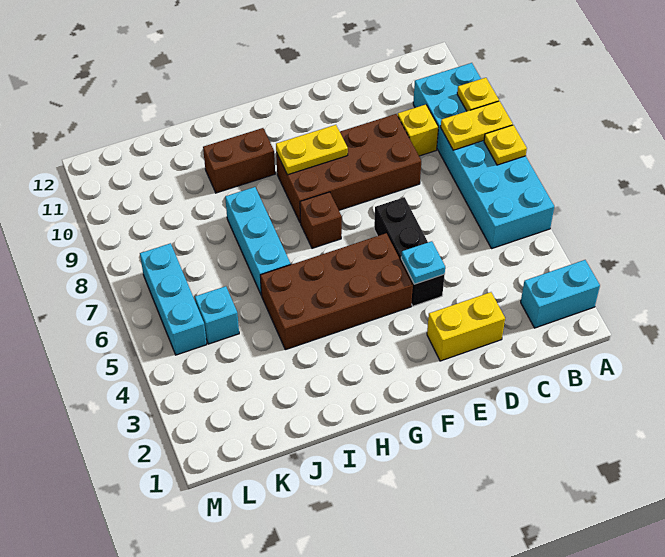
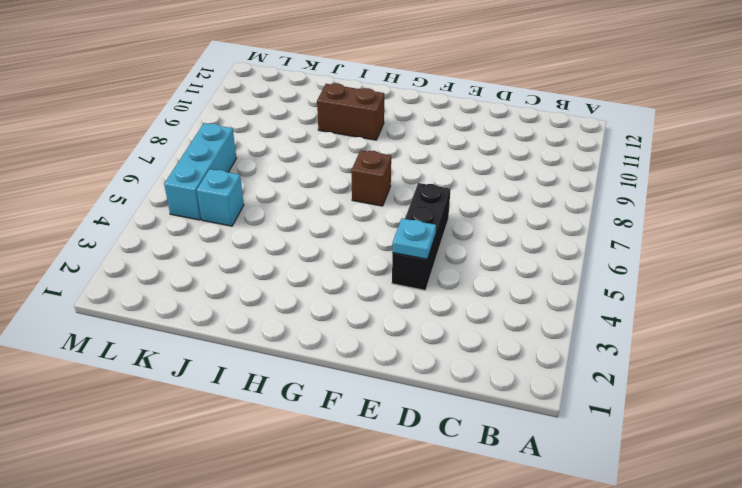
none -> cyan brick A2:B2 level 1
none -> cyan brick A5:B10 level 1
none -> yellow brick C9 level 1

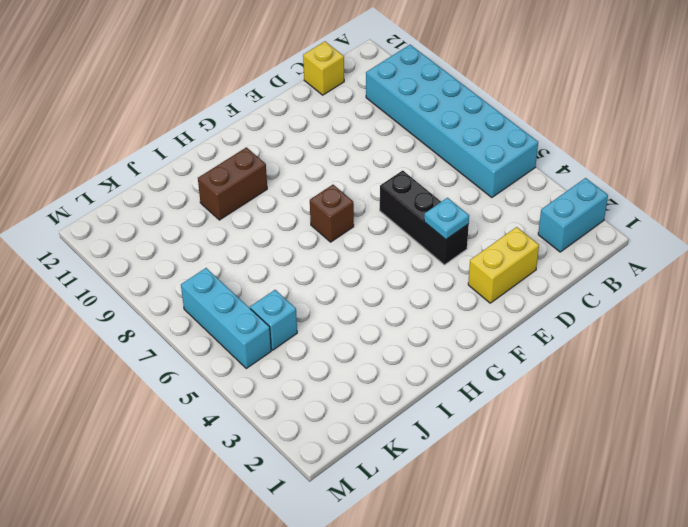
yellow brick C12 level 1 -> yellow brick C9 level 1
none -> brown brick D8:G9 level 1
none -> brown brick F4:I5 level 1
none -> cyan brick I6:I8 level 1

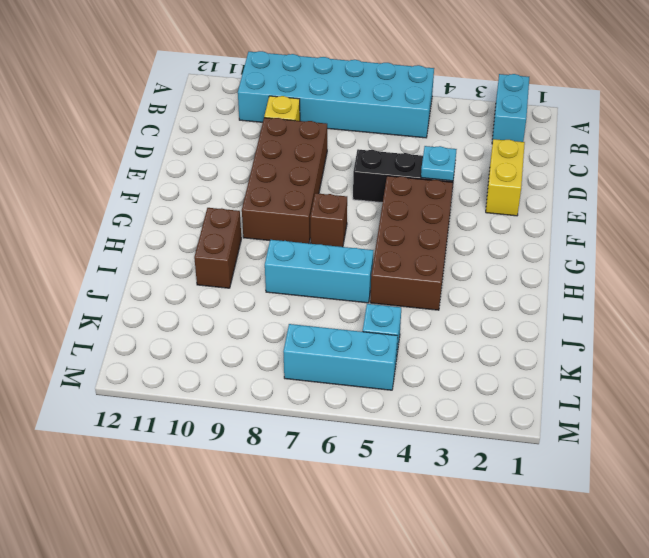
none -> yellow plate A7 level 2
none -> yellow plate A8:B8 level 2
none -> yellow plate A9 level 2

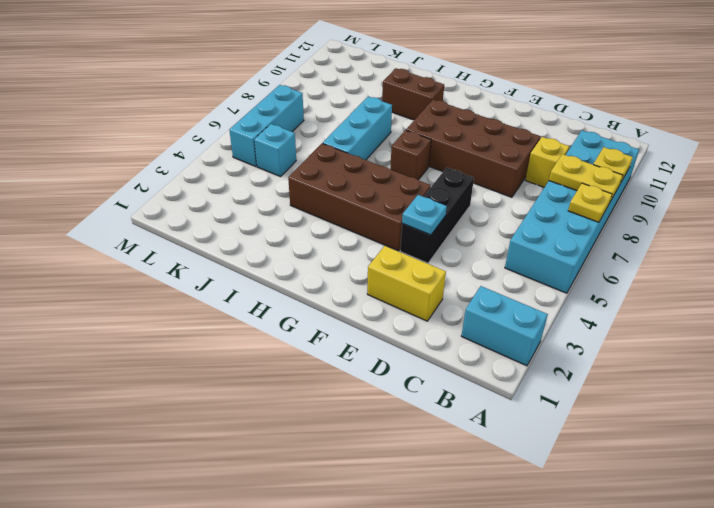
none -> yellow plate F9:G9 level 2

